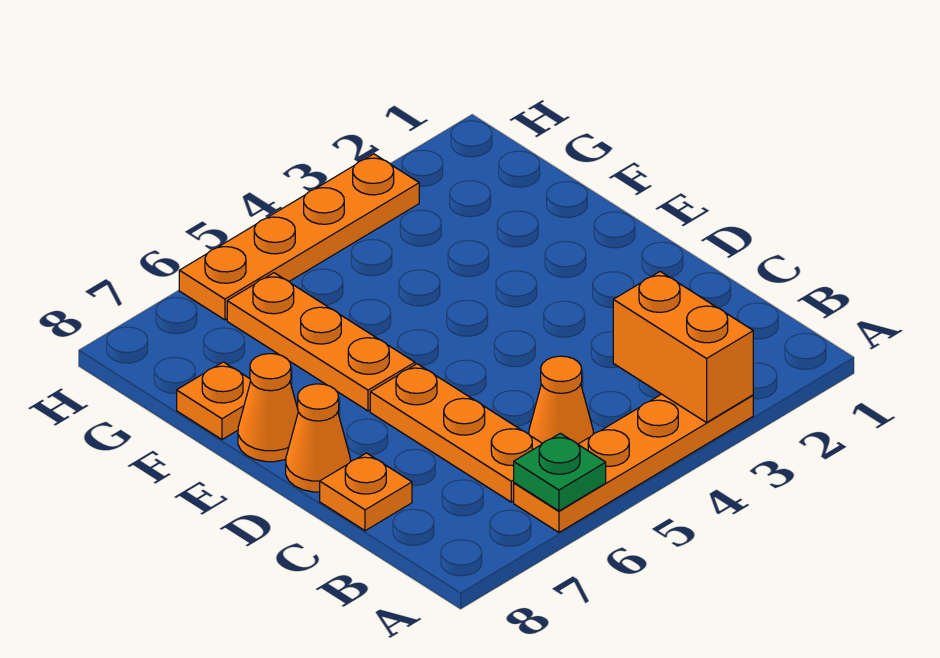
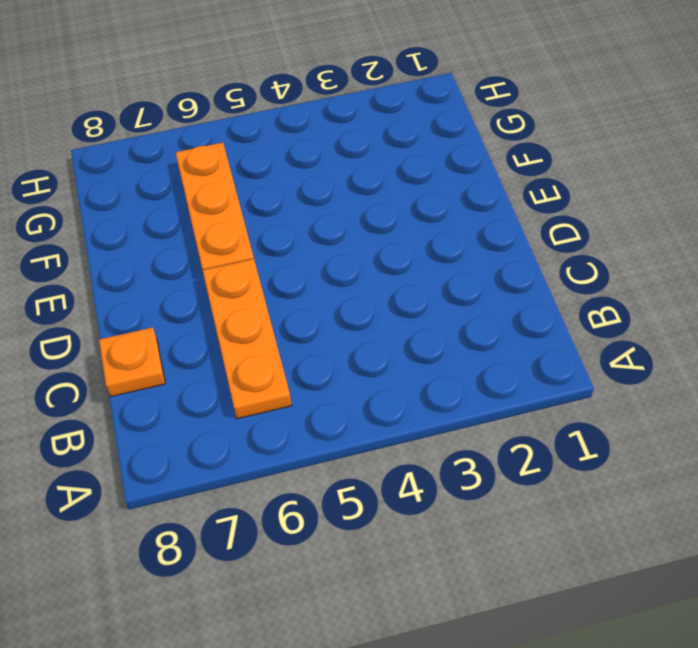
none -> orange plate A3:A6 level 1
none -> orange cone B5 level 1

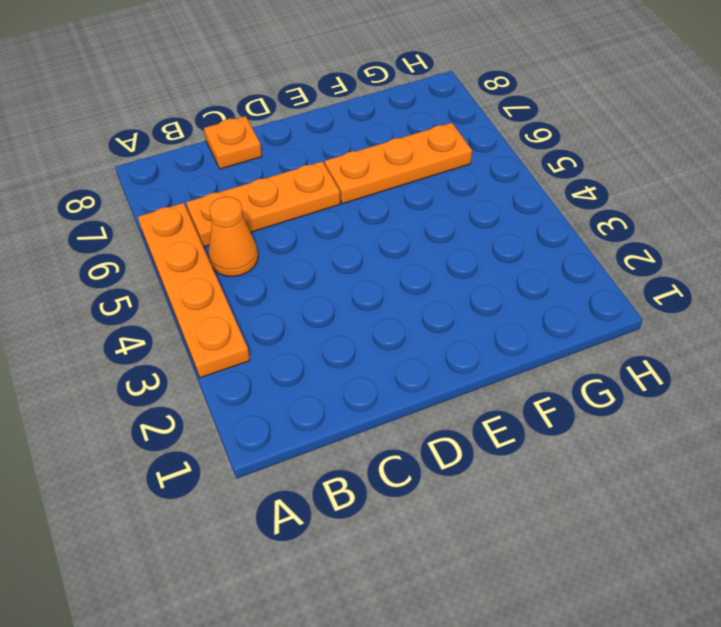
none -> orange cone D8 level 1
none -> orange cone E8 level 1

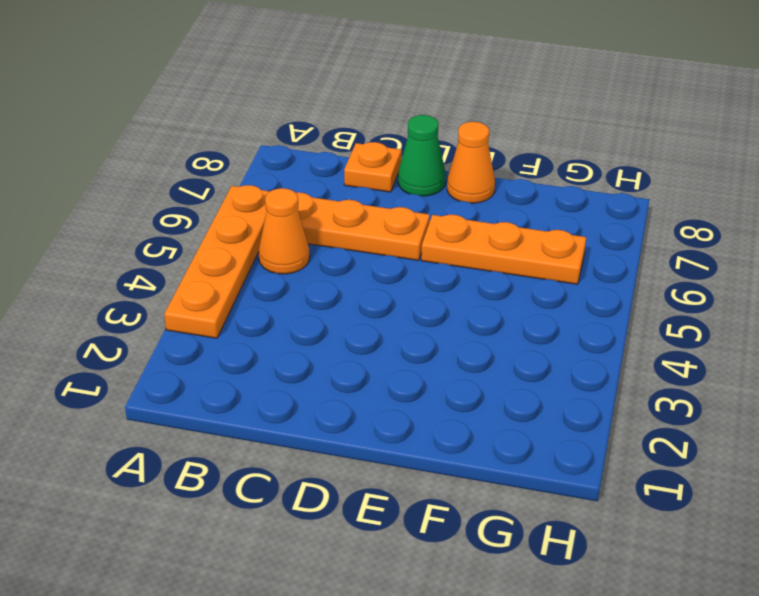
green cone D8 level 1 -> orange cone D8 level 1
none -> orange plate F8 level 1
none -> orange plate H3:H6 level 1

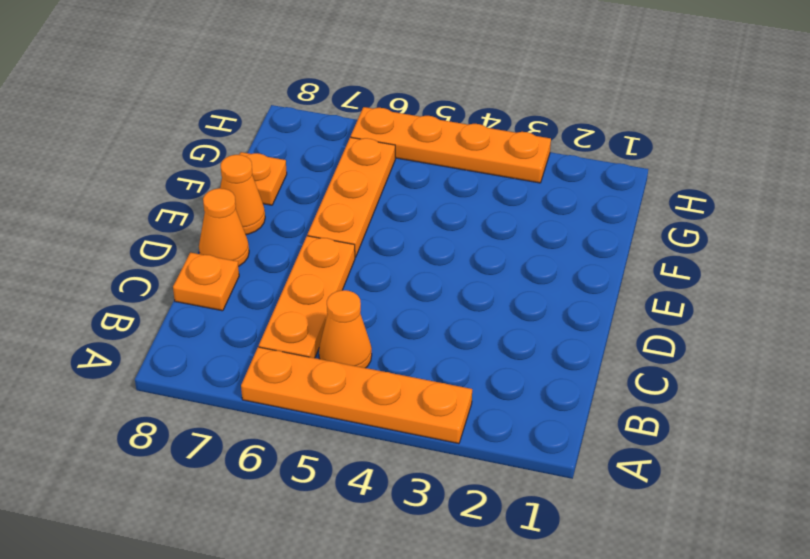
none -> orange brick A3:B3 level 2
none -> green plate A6 level 2

